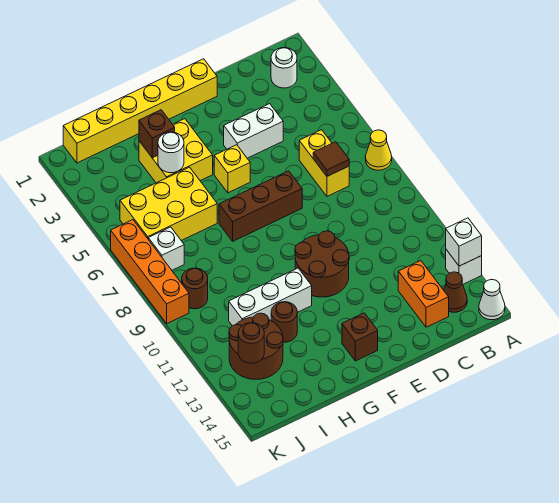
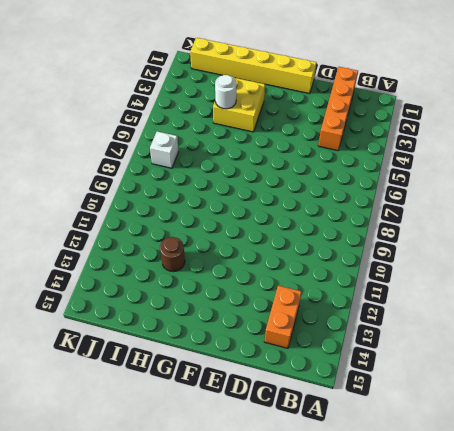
orange brick C1:C4 level 1 -> orange brick K6:K9 level 1
none -> yellow cone A7 level 1
none -> white brick A13 level 1
none -> white cone A15 level 1

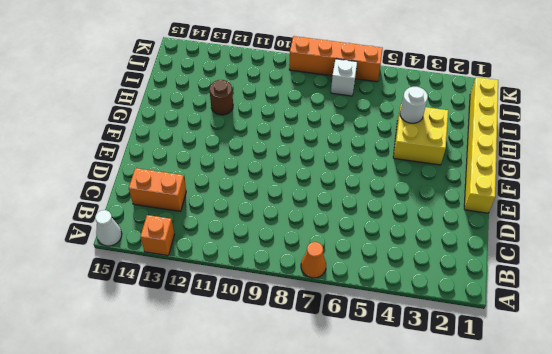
orange cone A7 level 1 -> yellow cone A7 level 1
orange brick A13 level 1 -> white brick A13 level 1
none -> white round brick B2 level 1
none -> brown cone B14 level 1
none -> yellow brick C6:C7 level 1

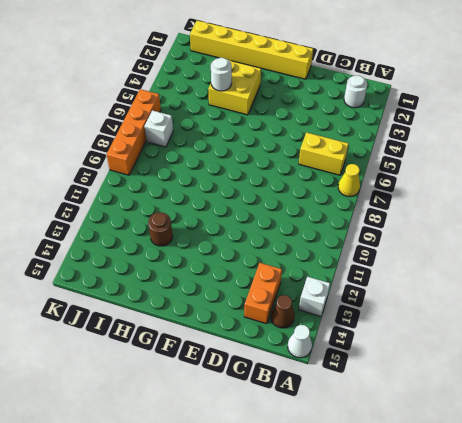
yellow brick B6:C6 level 1 -> yellow brick C6:C7 level 1
none -> white brick D4:E4 level 1
none -> brown brick E7:G7 level 1
none -> brown round brick E10:F11 level 1

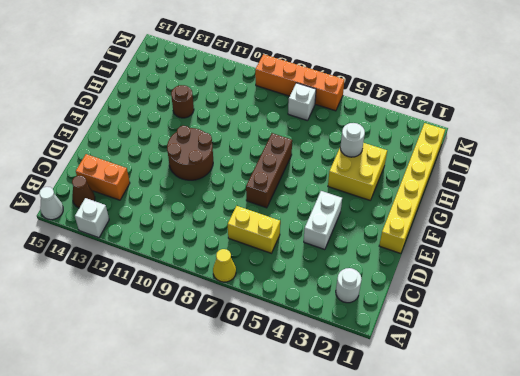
none -> yellow brick F5 level 1
none -> brown brick F14 level 1
none -> white brick G11:I11 level 1

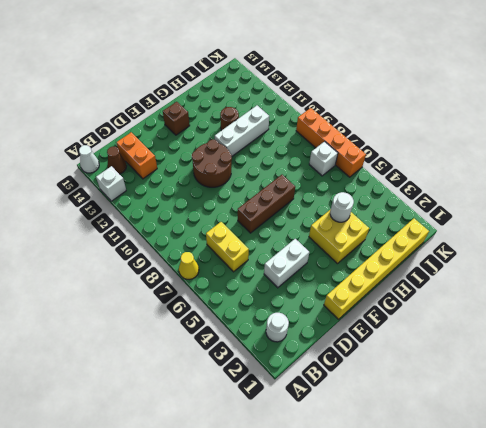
none -> yellow brick F5 level 1
none -> yellow brick H5:J6 level 1
none -> brown round brick I12:J13 level 1

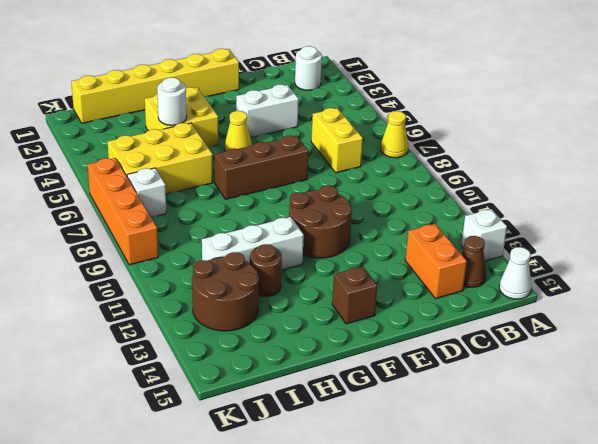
yellow cone F5 level 1 -> yellow brick F5 level 1
none -> brown round brick J9 level 1
none -> white brick A13 level 2
none -> brown tile C7 level 2

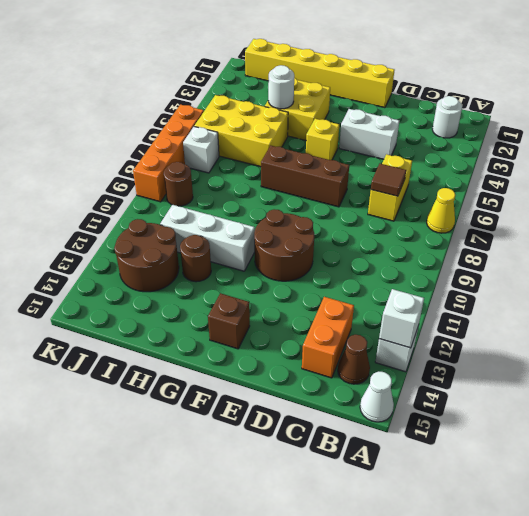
none -> brown brick H3 level 2
none -> brown round brick J13 level 2

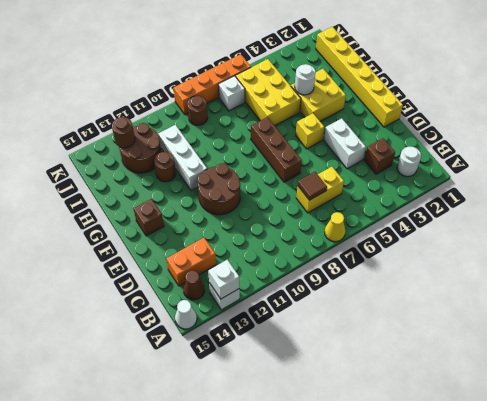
brown brick C3 level 1 -> brown brick H3 level 2

